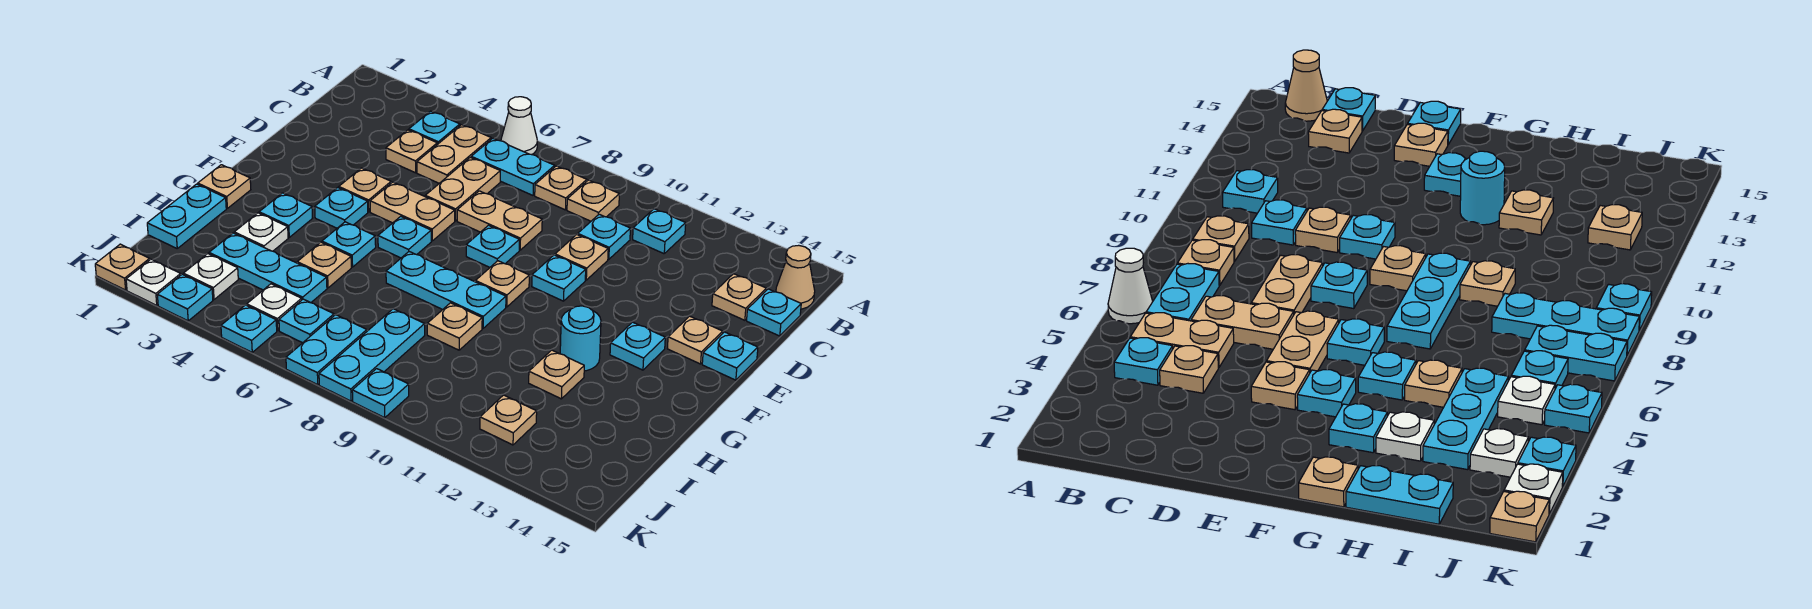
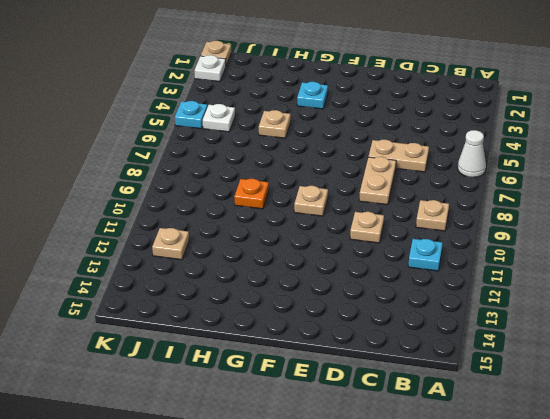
orange plate H9 level 1 -> tan plate H9 level 1
none -> cyan plate B4 level 1
none -> tan plate B5:C5 level 1
none -> cyan plate B6:B7 level 1
none -> tan plate B8 level 1

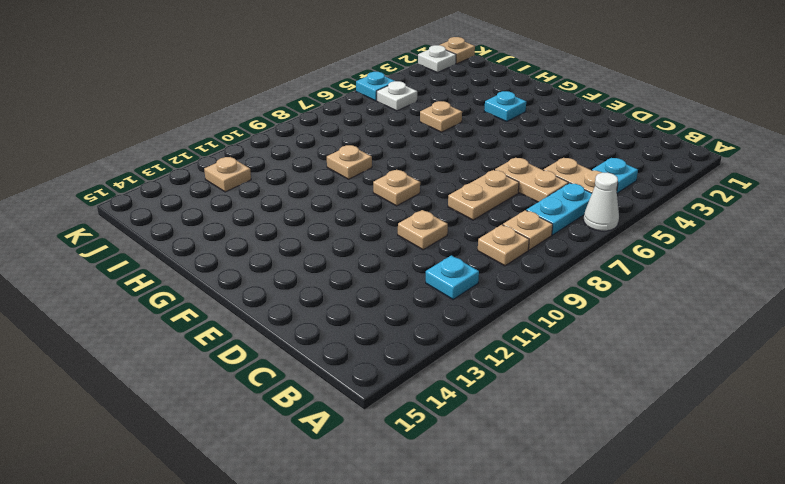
none -> tan cone B15 level 1
none -> tan plate C4 level 1
none -> cyan plate C10 level 1
none -> tan plate C14 level 1

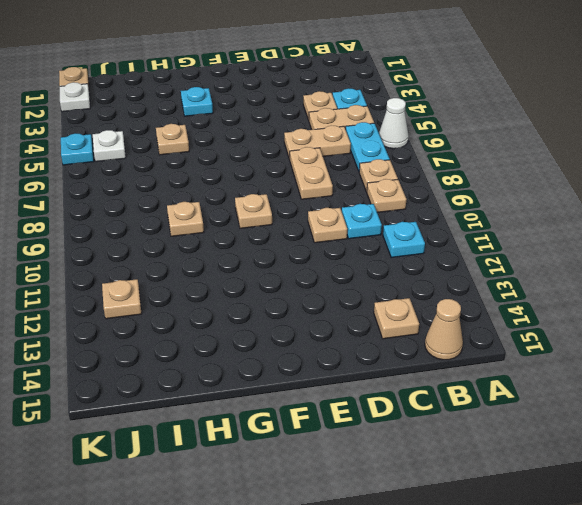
none -> cyan plate C15 level 1
none -> tan plate E4 level 1
none -> tan plate E5:E6 level 1
none -> cyan plate E8 level 1

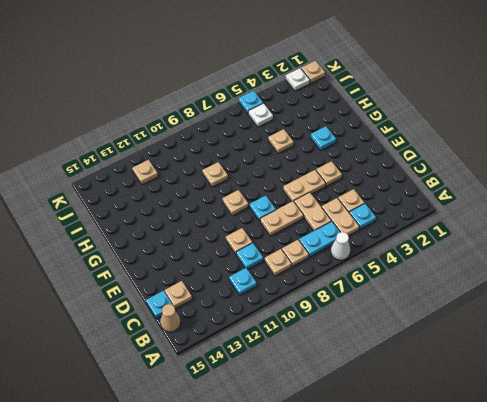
none -> cyan plate E10 level 1
none -> tan plate E14 level 1
none -> cyan plate E15 level 1
none -> cyan plate F4 level 1

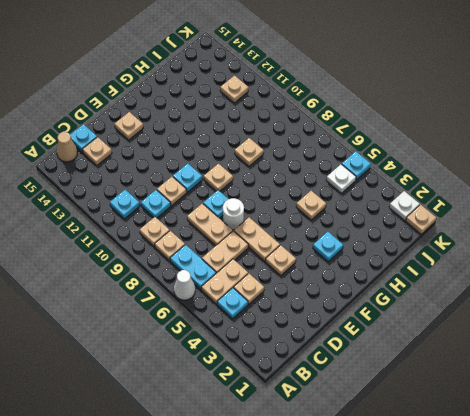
white round brick E7 level 1 -> none
none -> cyan plate E15 level 1
none -> cyan plate F4 level 1
none -> cyan plate F6 level 1
none -> cyan plate F13 level 1

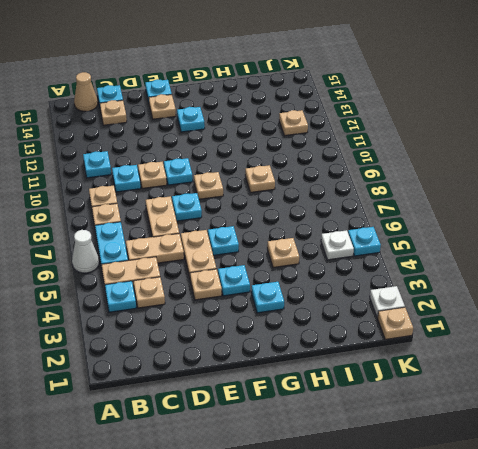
none -> tan plate G1 level 1
none -> cyan plate G5 level 1
none -> cyan plate G7:G9 level 1
none -> cyan round brick G12 level 1

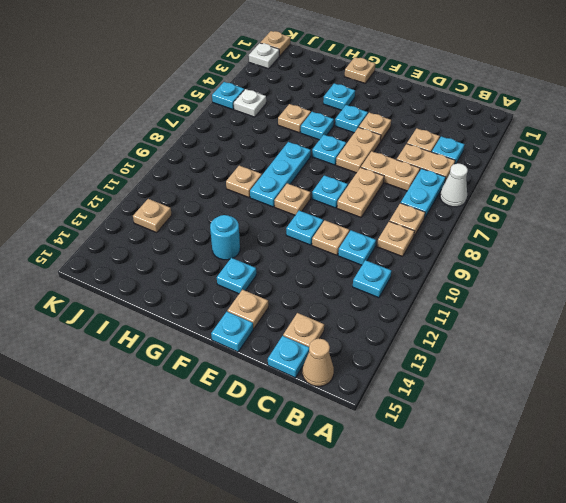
none -> cyan plate H1:I1 level 1
none -> white plate H3 level 1
none -> tan plate H12 level 1
none -> cyan plate I3:I5 level 1

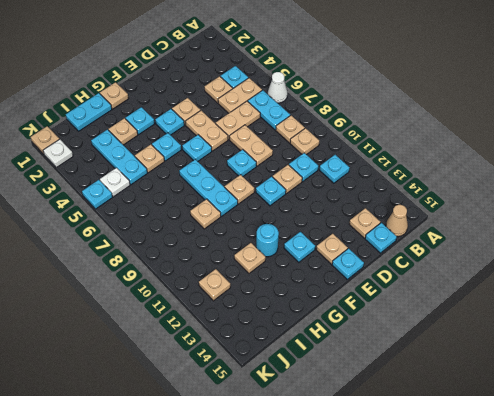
tan plate H3 level 1 -> white plate H3 level 1
none -> cyan plate I8:K8 level 1
none -> white plate J3 level 1
none -> cyan plate J6 level 1
none -> cyan plate J7:K7 level 1

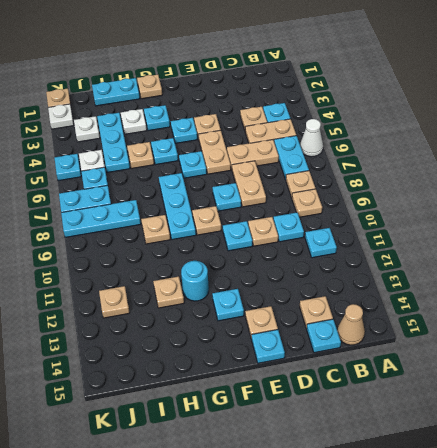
none -> cyan plate K3 level 1
none -> cyan plate K9 level 1

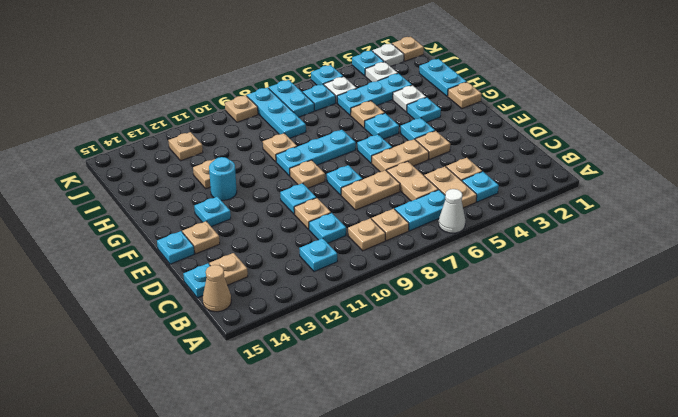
tan plate K9 level 1 -> cyan plate K9 level 1

